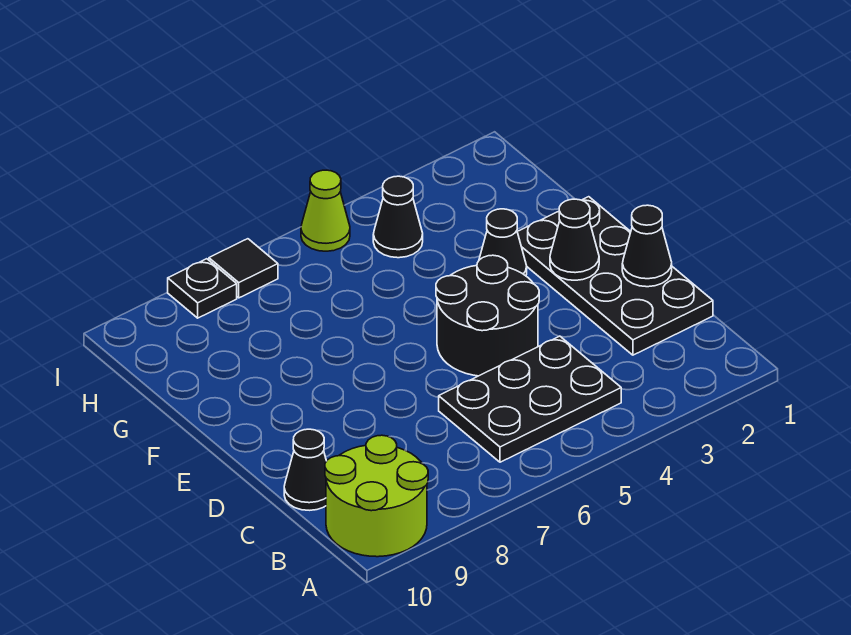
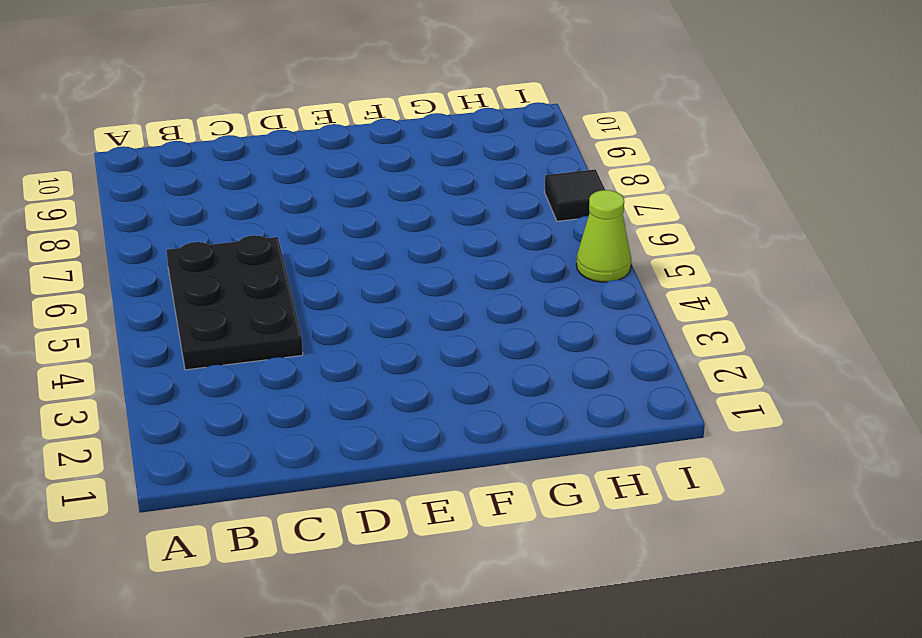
none -> lime round brick A9:B10 level 1
none -> black plate C1:F2 level 1
none -> black cone C10 level 1

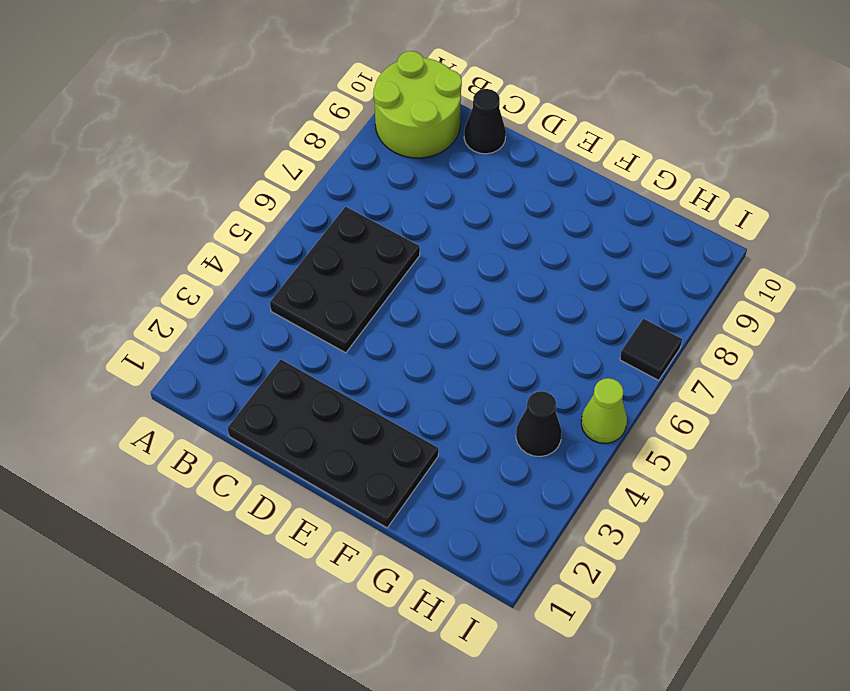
none -> black round brick D4:E5 level 1
none -> black cone F3 level 1
none -> black plate I8 level 1

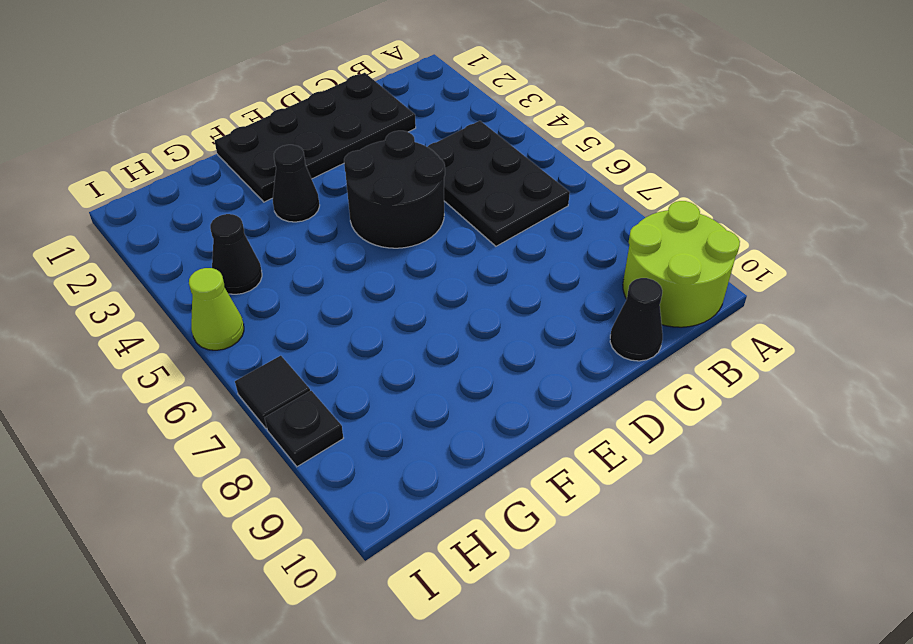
none -> black cone D1 level 2
none -> black cone E2 level 2

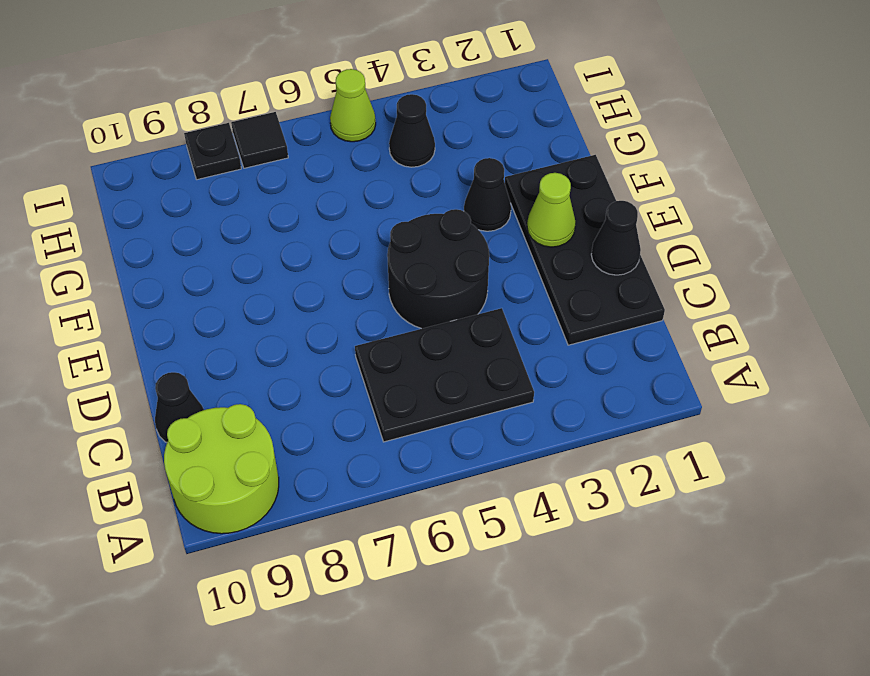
lime cone E2 level 2 -> black cone E2 level 2

